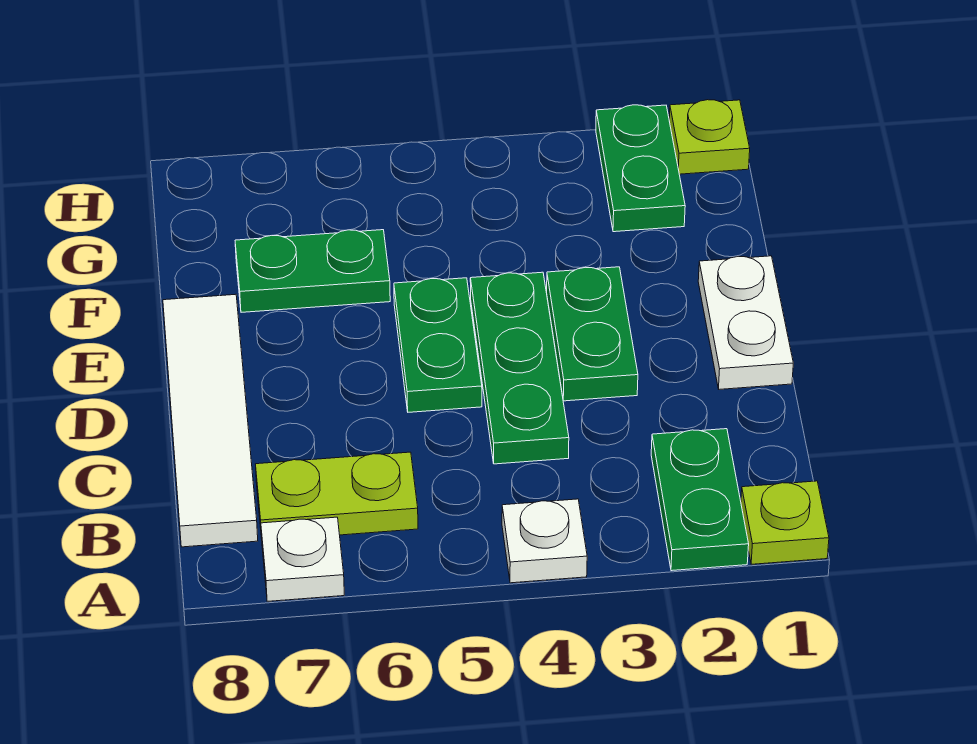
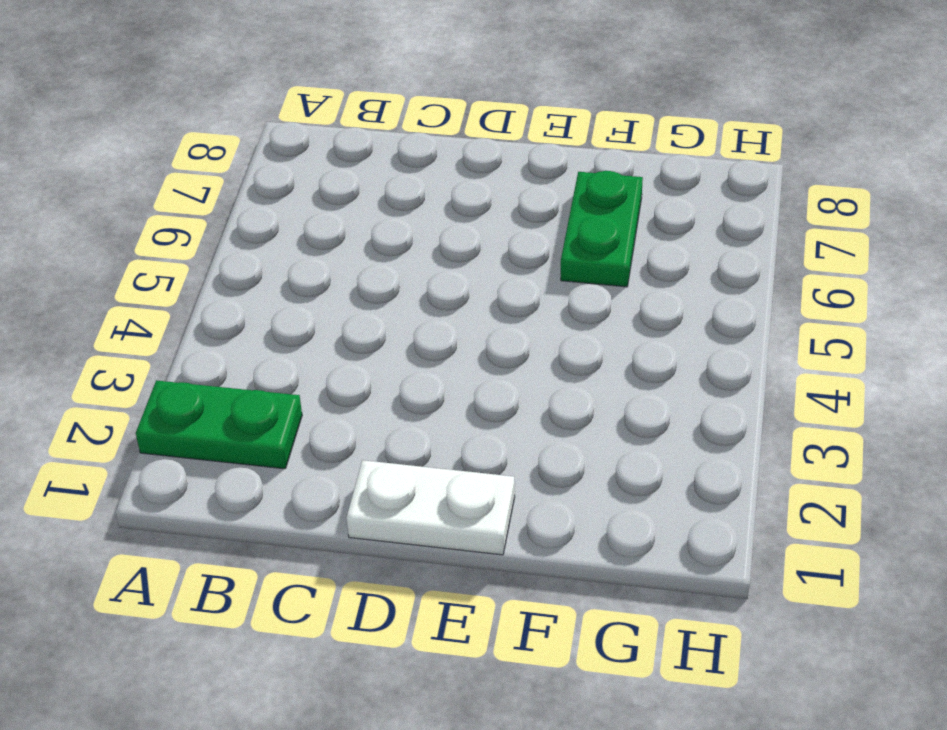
none -> lime plate A1 level 1
none -> white plate A4 level 1
none -> white plate A7 level 1

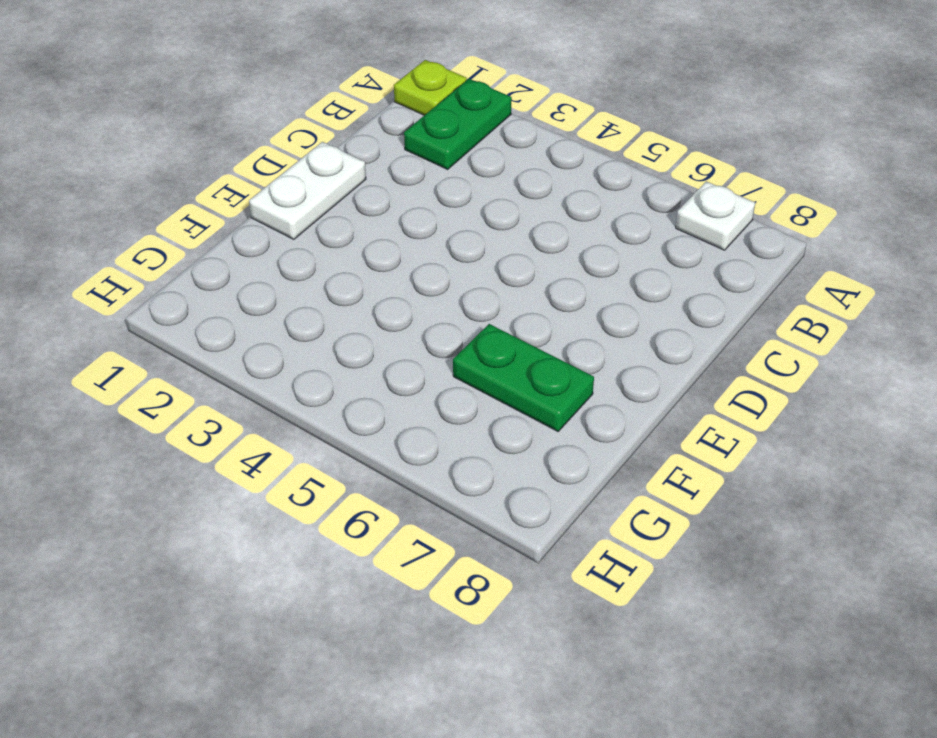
none -> white plate A4 level 1
none -> lime plate B6:B7 level 1
none -> white tile B8:E8 level 1

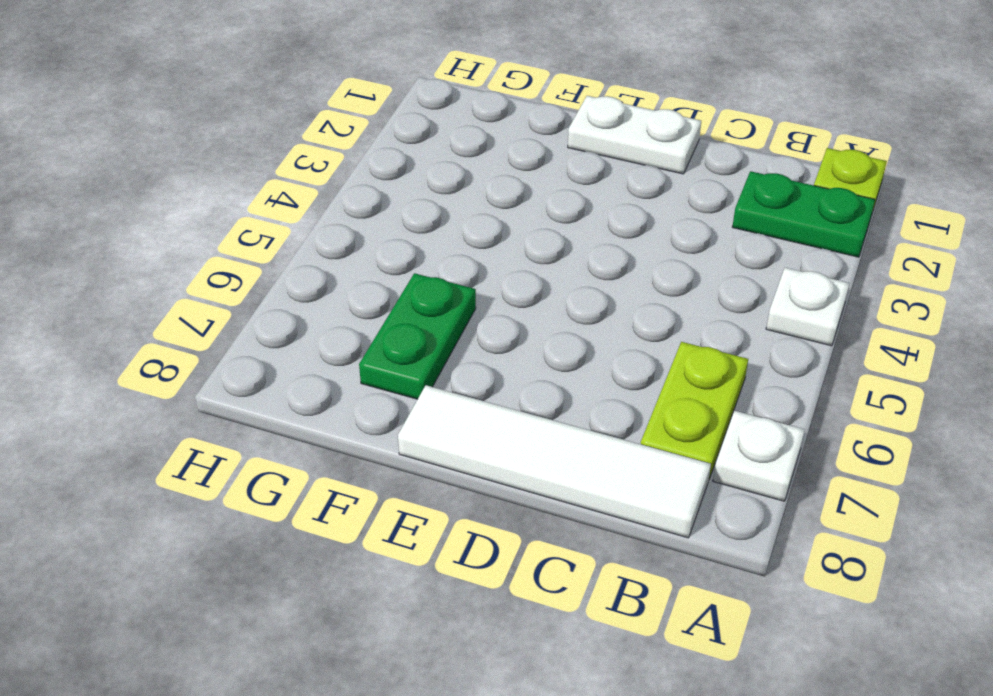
none -> green plate C4:E4 level 1
none -> green plate D3:E3 level 1
none -> green plate D5:E5 level 1

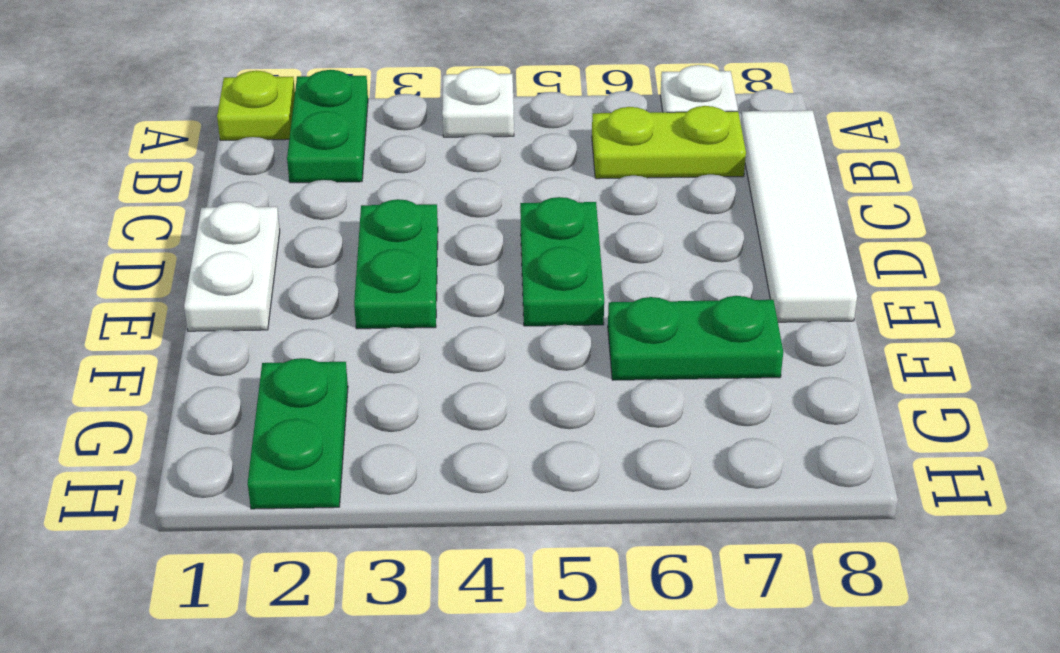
none -> green plate C4:E4 level 1
none -> lime plate H1 level 1

